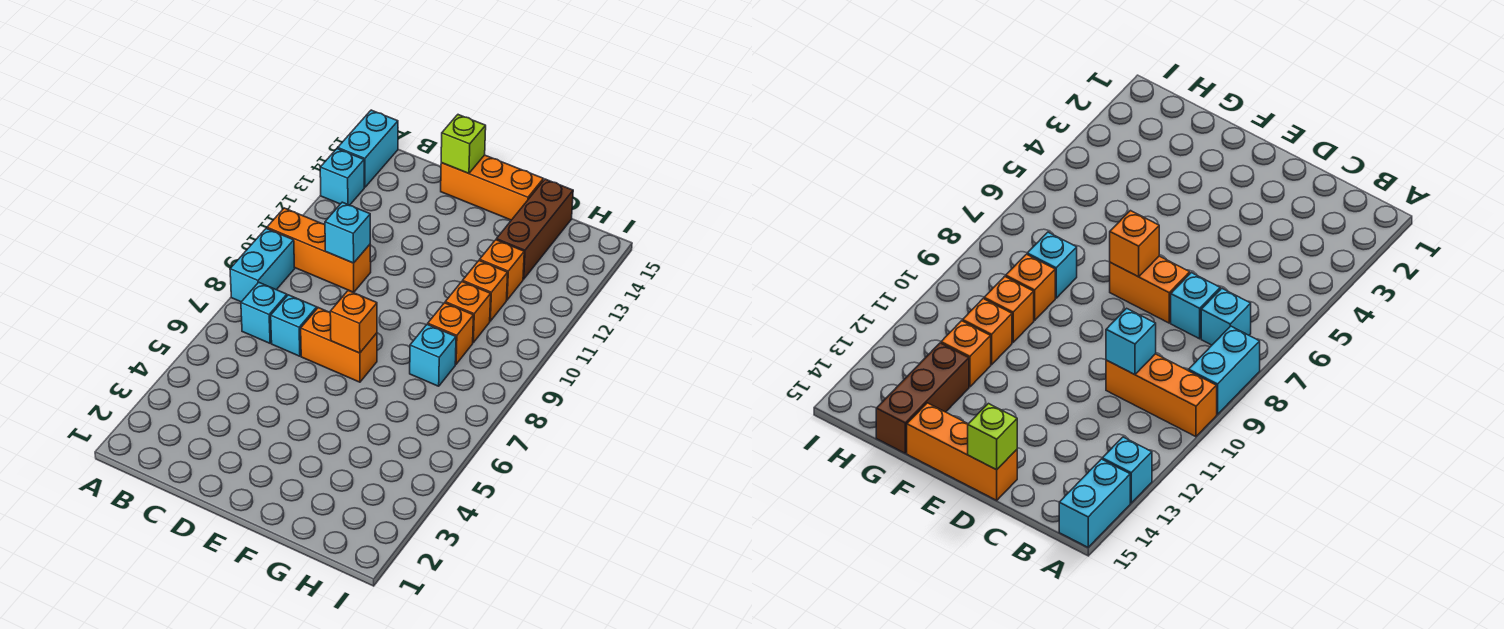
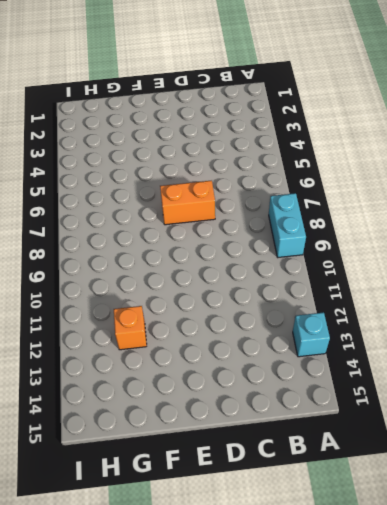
none -> orange brick A10:C10 level 1
none -> cyan brick A14:A15 level 1
none -> cyan brick B7 level 1

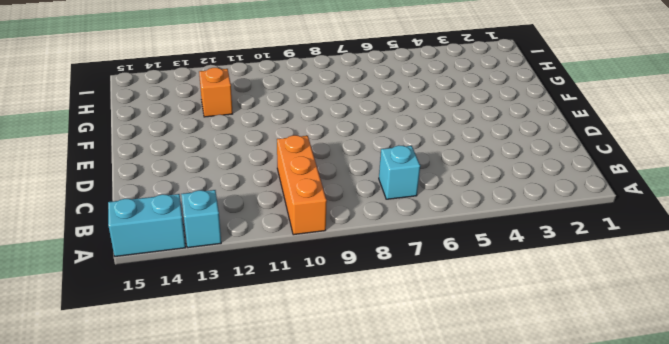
none -> cyan brick A8:A9 level 1
none -> cyan brick C7 level 1
none -> orange brick D7:E7 level 1

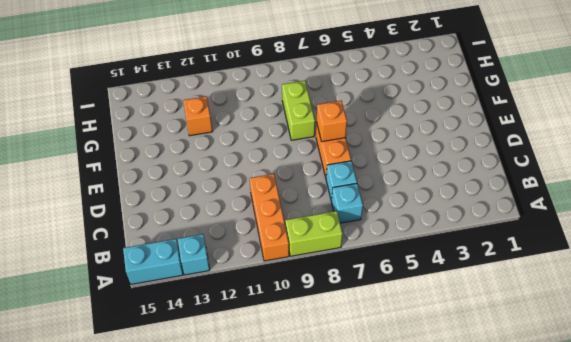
lime brick A8:A9 level 1 -> cyan brick A8:A9 level 1
lime brick F8:G8 level 1 -> cyan brick G8 level 1
none -> orange brick D15:F15 level 1
none -> orange brick G9 level 1
none -> orange brick G10 level 1

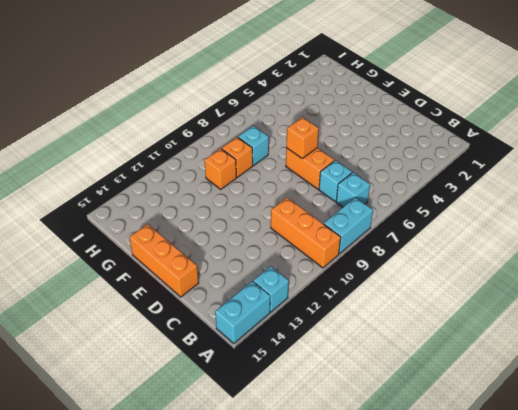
none -> orange brick G11 level 1
none -> orange brick G12 level 1
none -> brown brick G13:G15 level 1

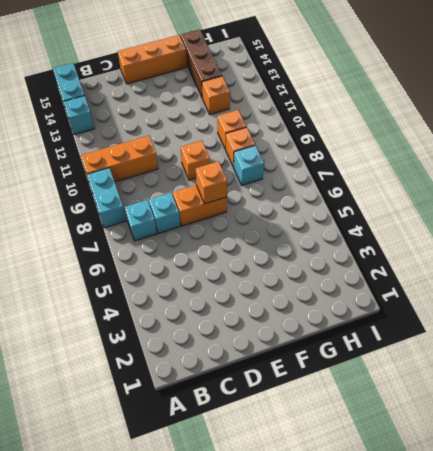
orange brick E9 level 1 -> orange brick G11 level 1
none -> cyan brick C10 level 2
none -> lime brick D15 level 2

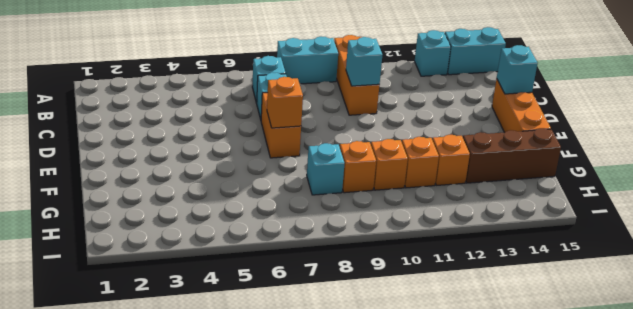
cyan brick D15 level 2 -> lime brick D15 level 2

